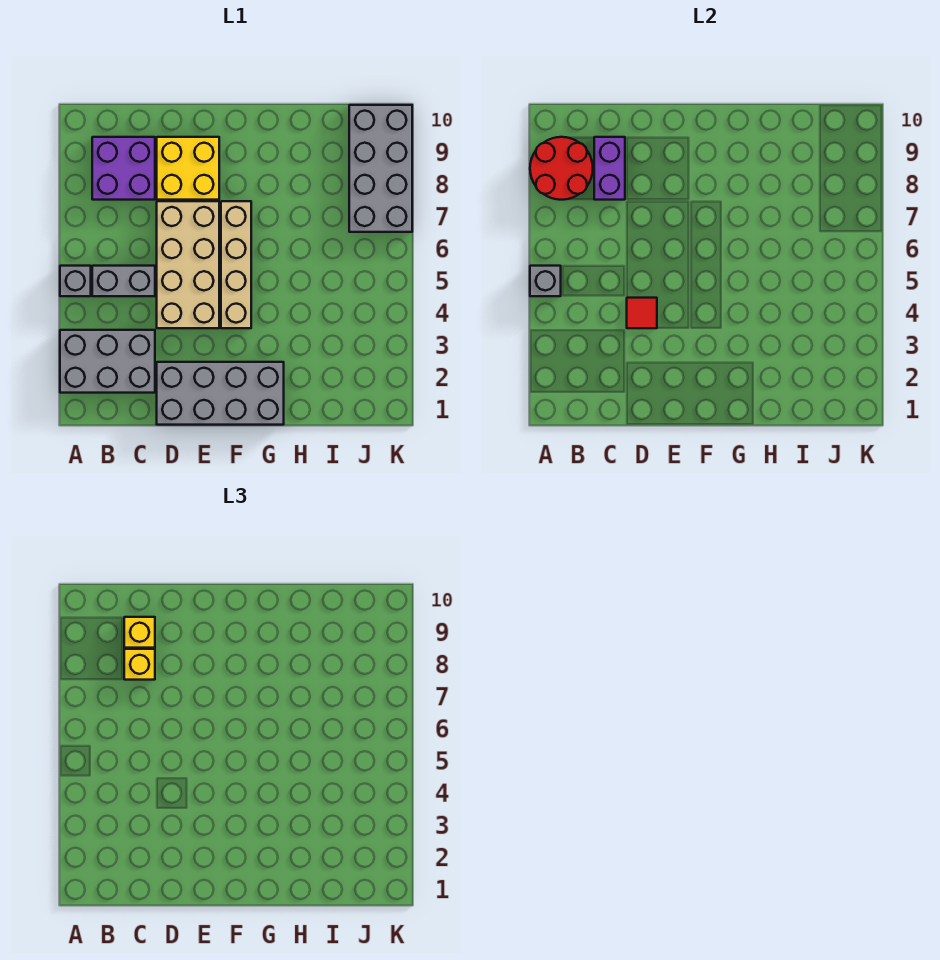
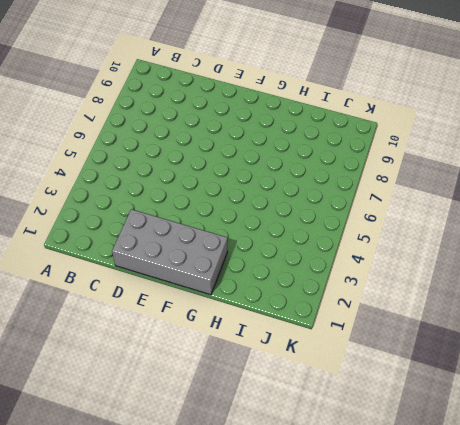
none -> grey brick A2:C3 level 1
none -> grey brick A5 level 1
none -> grey brick B5:C5 level 1

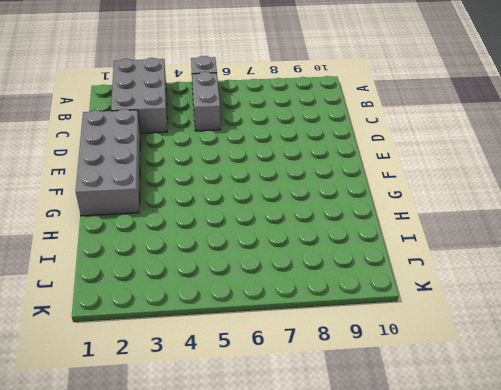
none -> purple brick B8:C9 level 1
none -> tan brick D4:E7 level 1
none -> yellow brick D8:E9 level 1

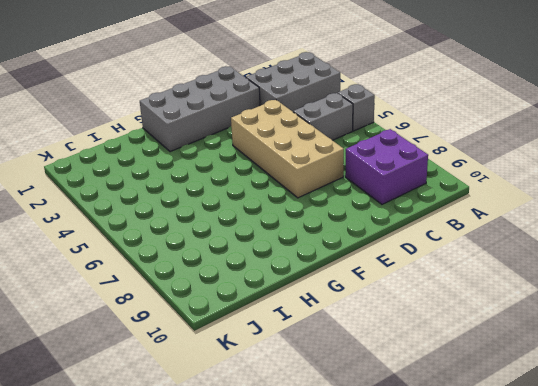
none -> yellow brick D8:E9 level 1
none -> tan brick F4:F7 level 1
none -> grey brick J7:K10 level 1

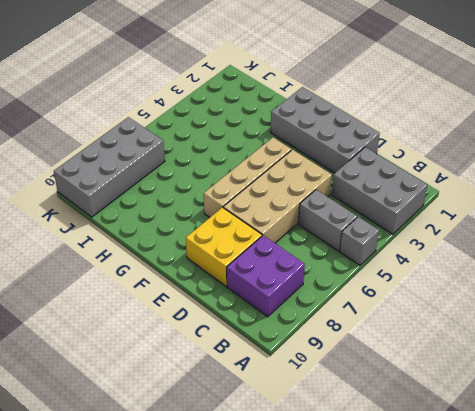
none -> grey brick A5 level 2
none -> red round brick A8:B9 level 2
none -> purple brick C8:C9 level 2

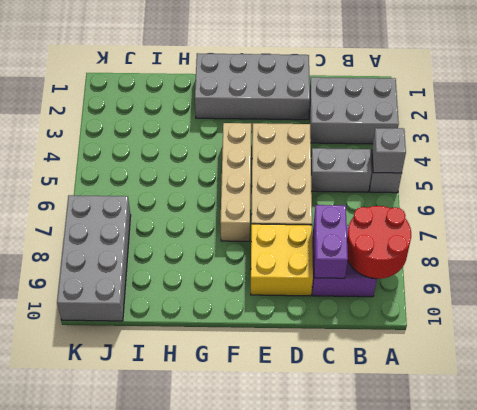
none -> red tile D4 level 2
none -> yellow brick C8 level 3
none -> yellow brick C9 level 3

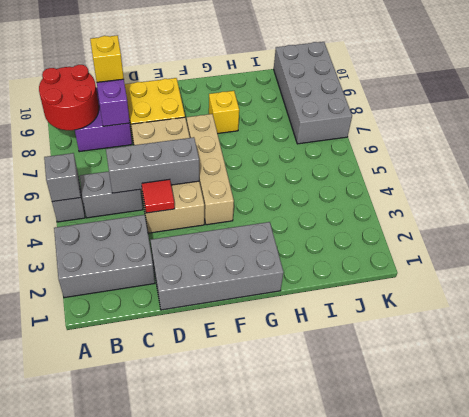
grey brick C5:E5 level 2 -> none
yellow brick G8 level 1 -> yellow brick C8 level 3

